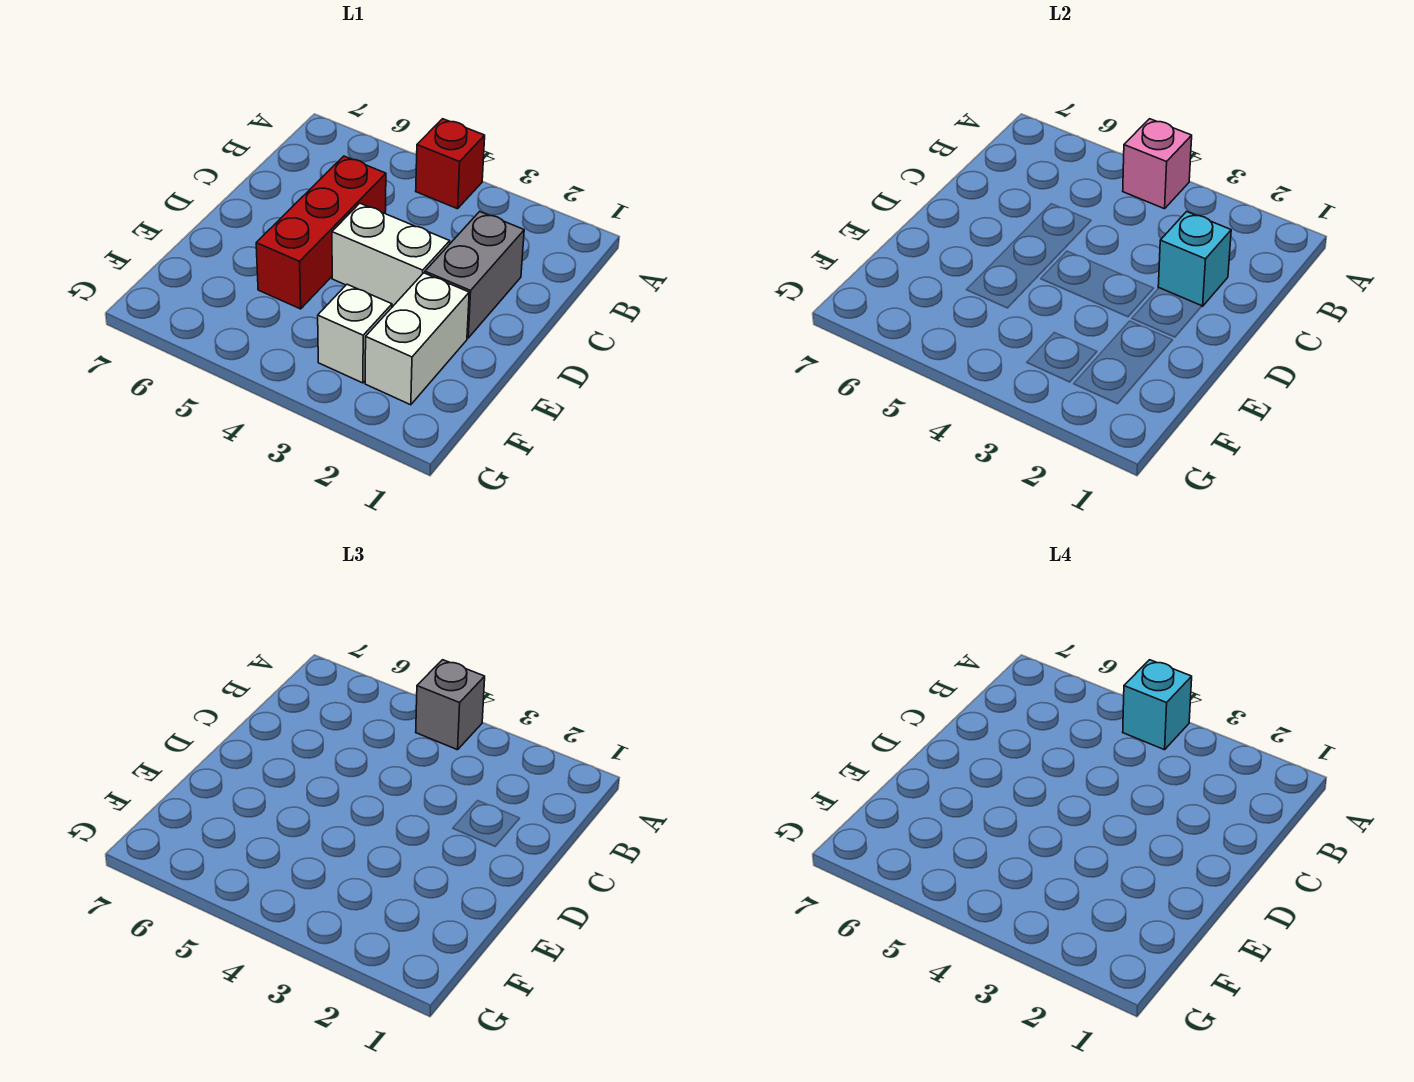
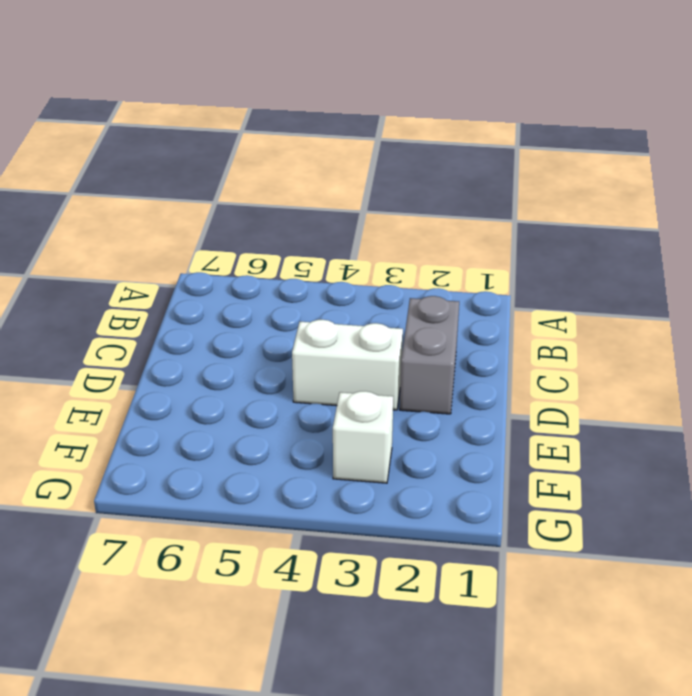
none -> red brick A4 level 1
none -> red brick C5:E5 level 1

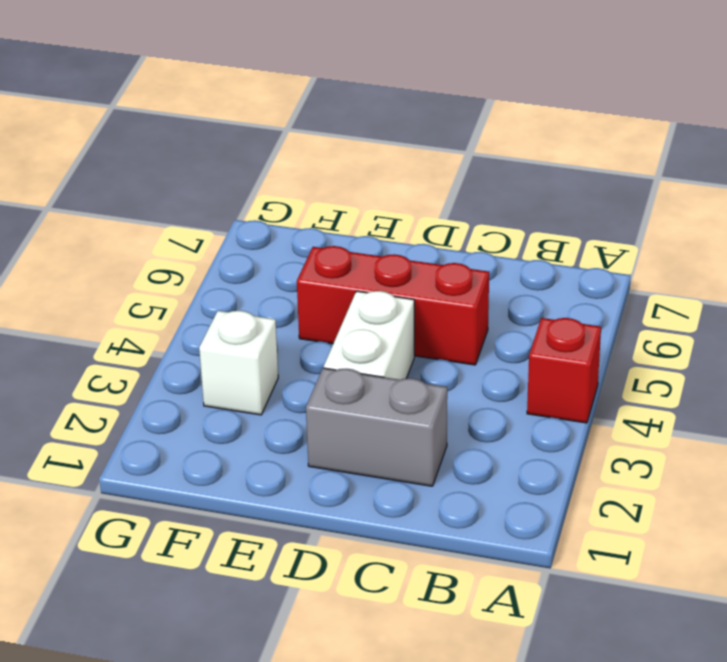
none -> white brick E2:F2 level 1
none -> pink brick A4 level 2

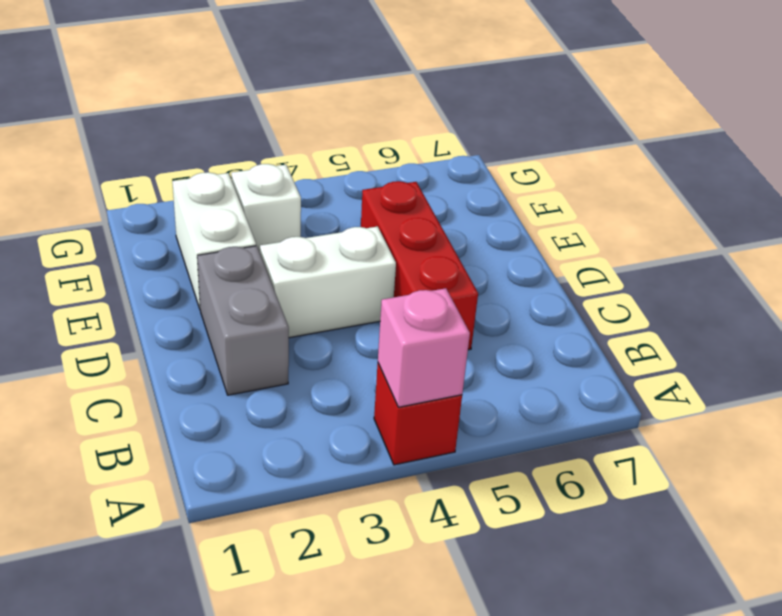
none -> cyan brick C2 level 2
none -> grey brick A4 level 3

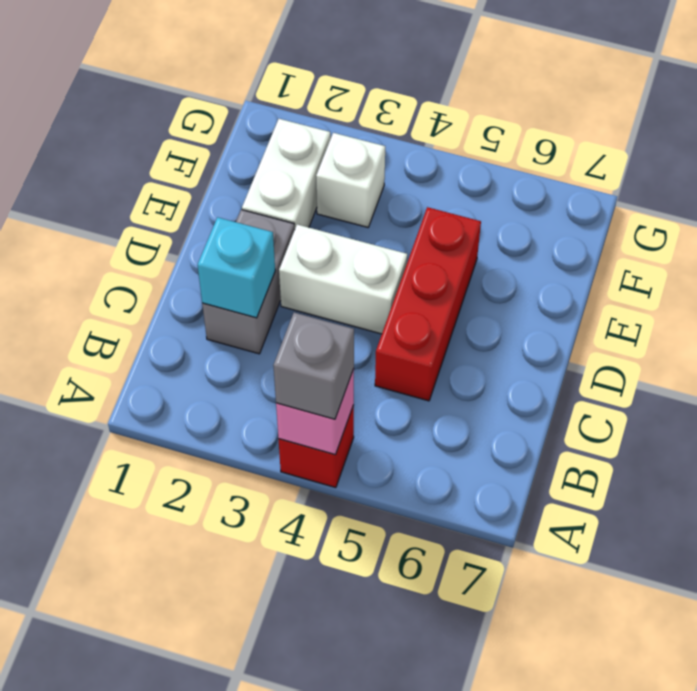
none -> cyan brick A4 level 4

